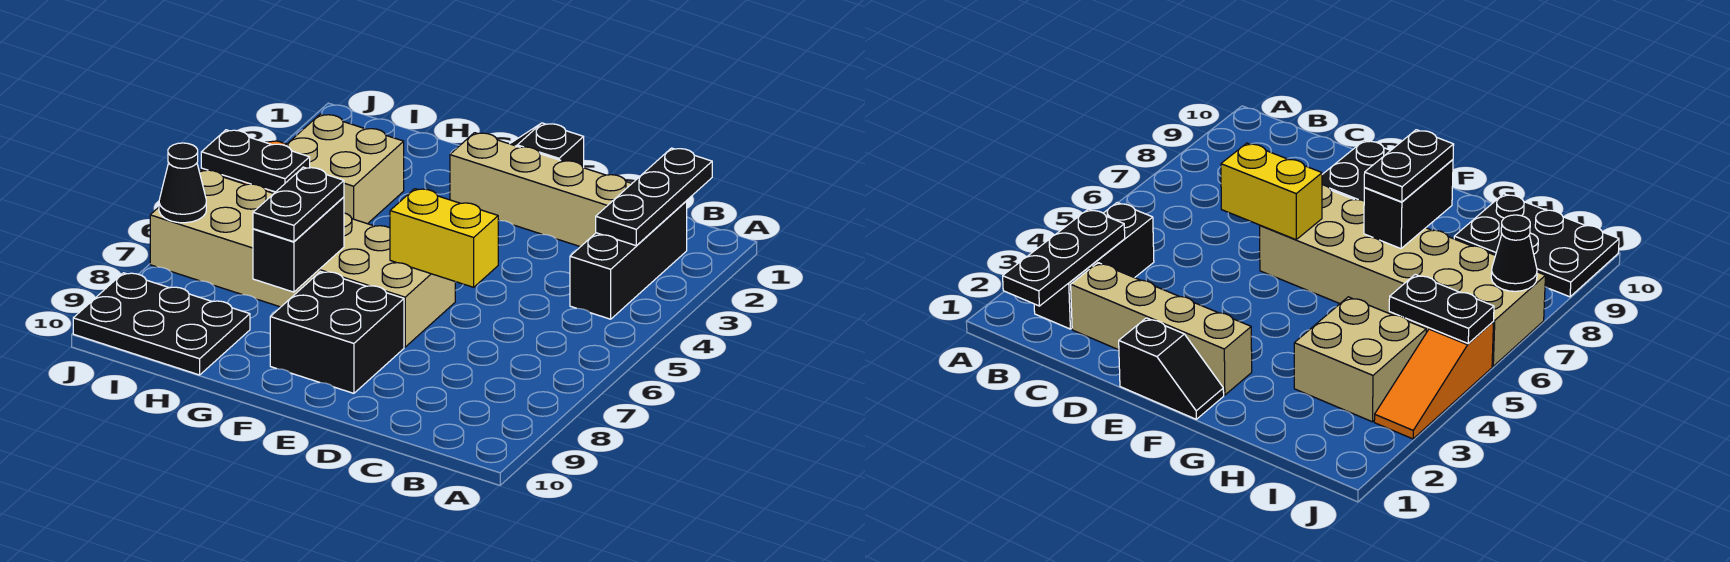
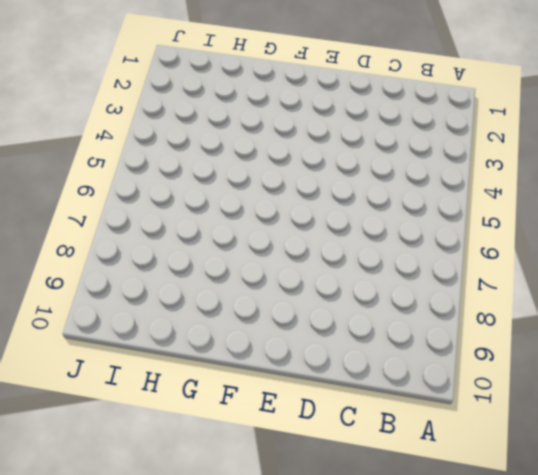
none -> black brick B2:B4 level 1
none -> tan brick C2:F2 level 1
none -> black slope E1:F1 level 1 top E

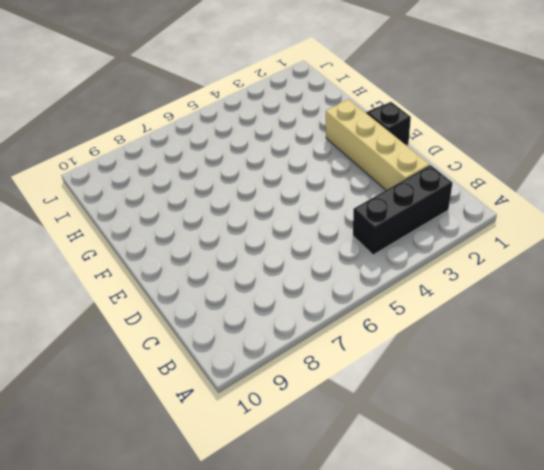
none -> tan brick E6:J7 level 1
none -> black brick E8:F9 level 1
none -> tan brick H3:I4 level 1

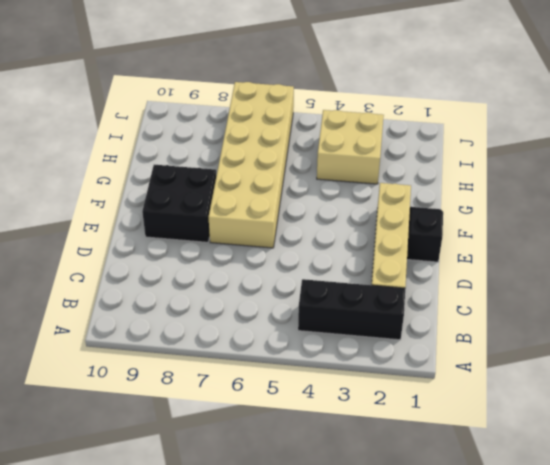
none -> black plate H9:J10 level 1
none -> orange slope J3:J5 level 1 top 5
none -> black plate B1:B3 level 2

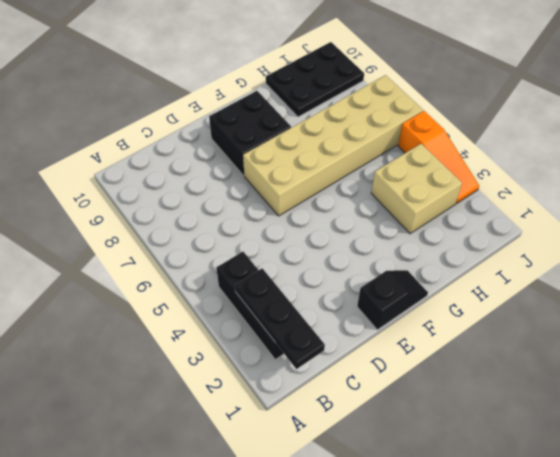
none -> tan brick C2:F2 level 1
none -> yellow brick D6:E6 level 2
none -> black brick G7:G8 level 2

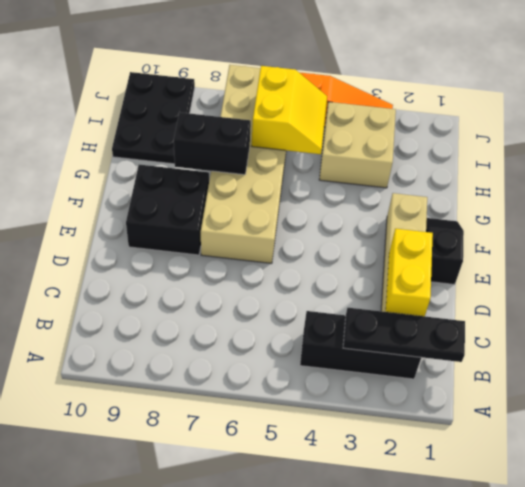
yellow brick C2:D2 level 2 -> yellow brick D6:E6 level 2
yellow slope H5:I6 level 2 top 6 -> black plate I5:J5 level 2
none -> black cone J7 level 2
none -> black plate G7:G8 level 3

